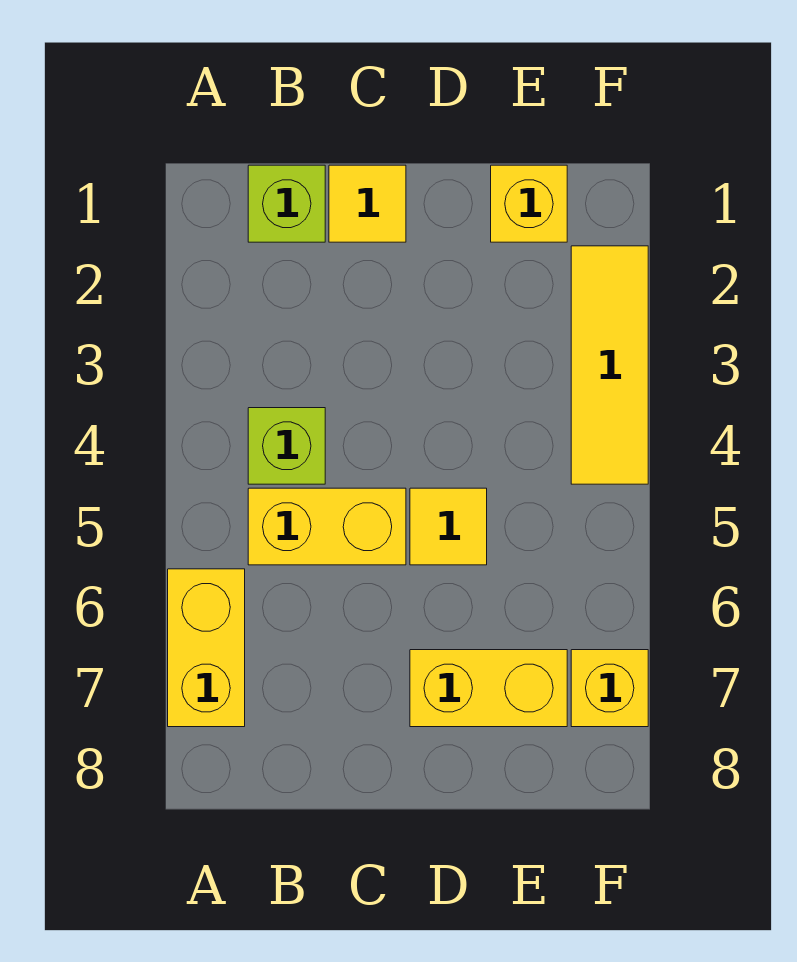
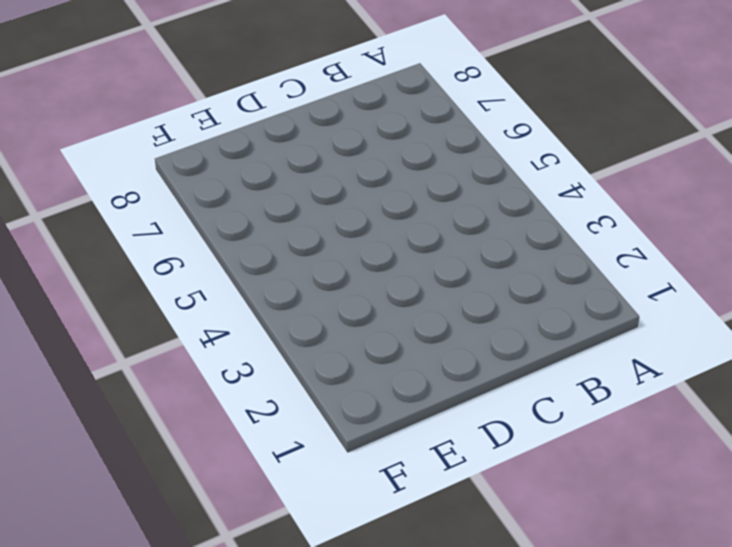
none -> yellow brick A6:A7 level 1
none -> lime brick B1 level 1

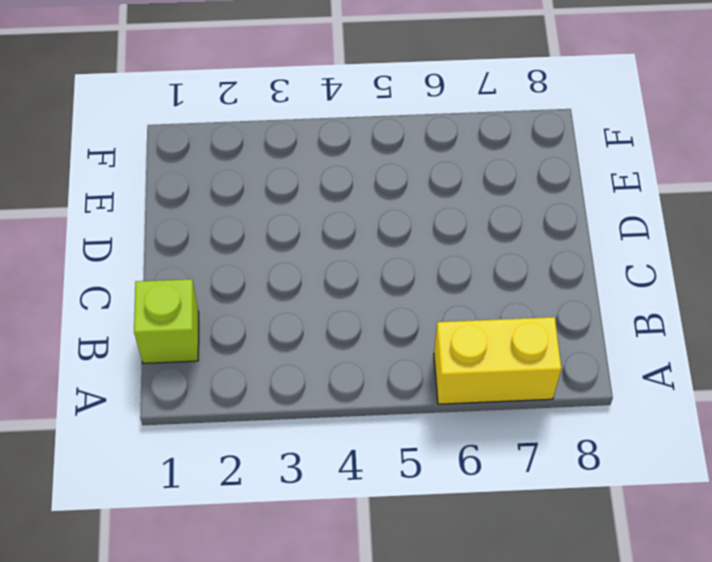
none -> lime brick B4 level 1
none -> yellow brick B5:C5 level 1

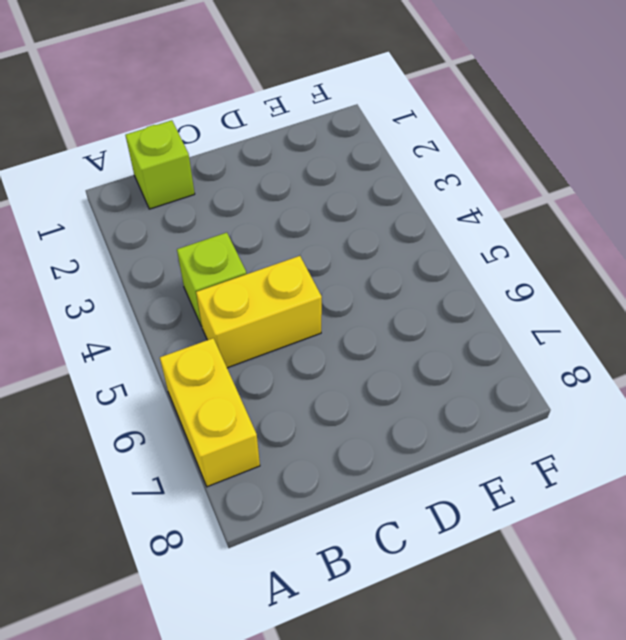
none -> yellow tile C1 level 1
none -> yellow tile D5 level 1

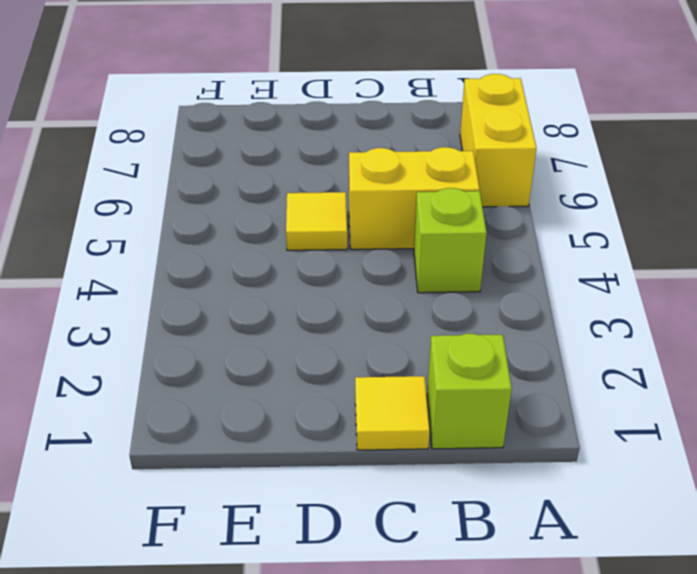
none -> yellow brick D7:E7 level 1
none -> yellow brick E1 level 1

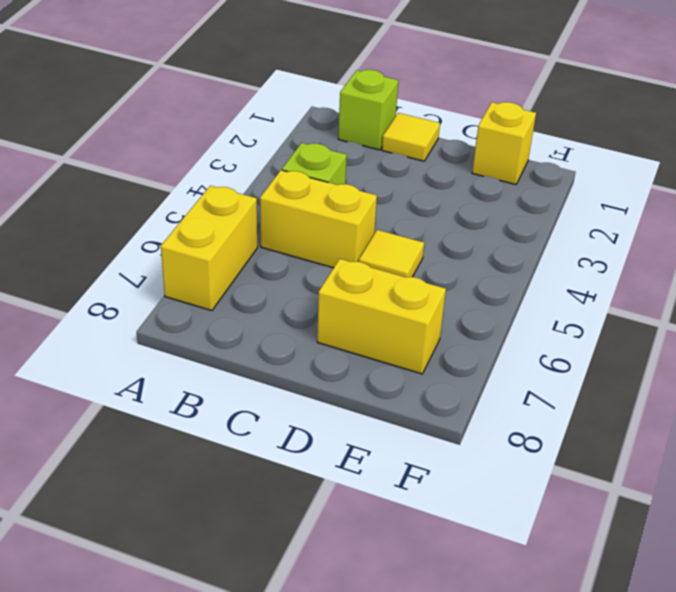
none -> yellow tile F2:F4 level 1
none -> yellow brick F7 level 1

